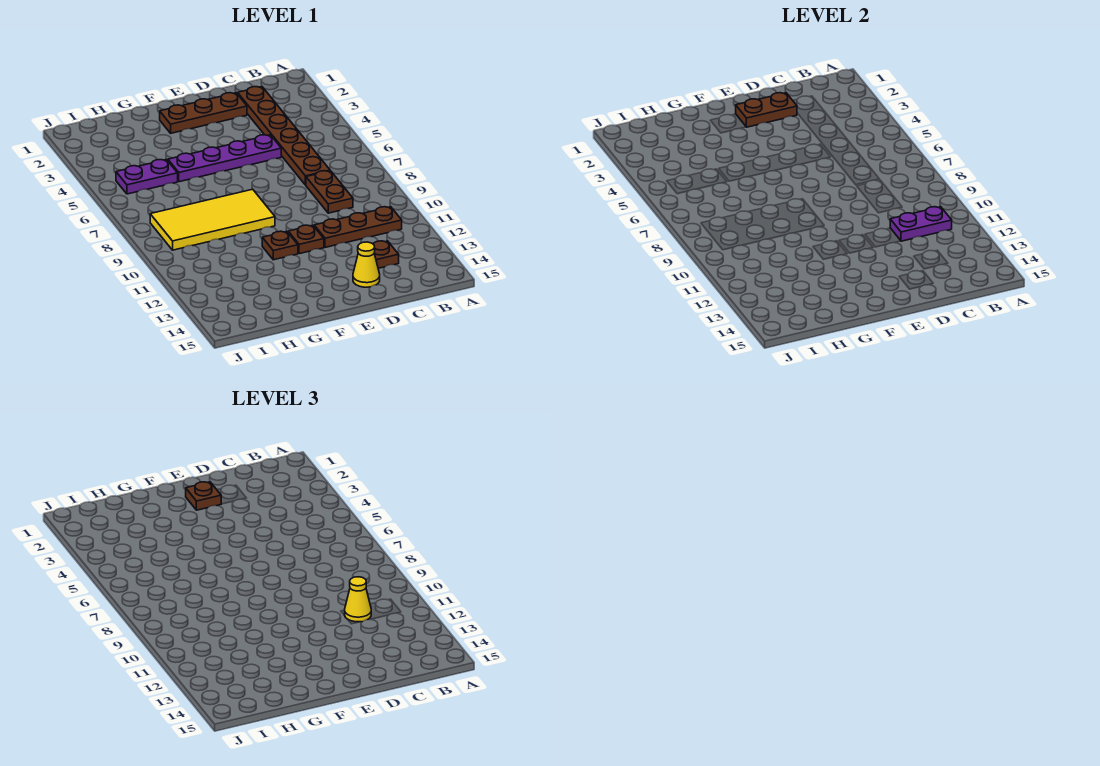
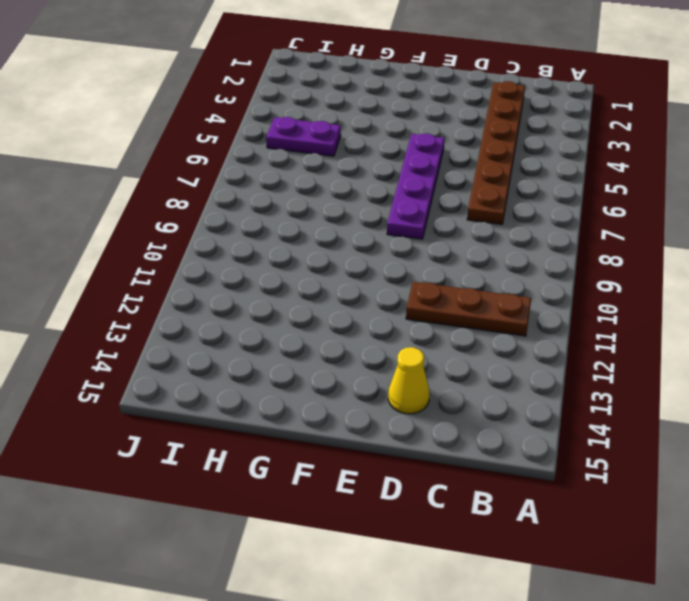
purple plate E5:E8 level 1 -> purple plate D5:G5 level 1
none -> brown plate C8:C9 level 1
none -> brown plate C13 level 1
none -> brown plate D2:F2 level 1

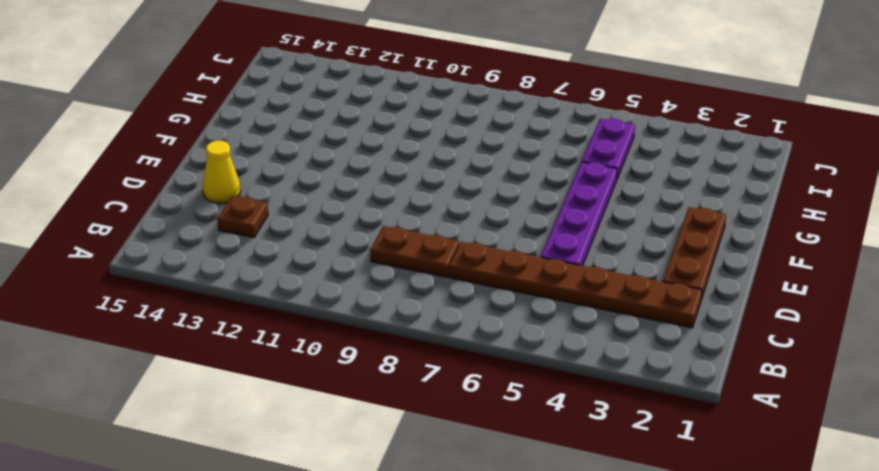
none -> brown plate B11:D11 level 1
none -> brown plate E11 level 1
none -> yellow tile F8:I9 level 1

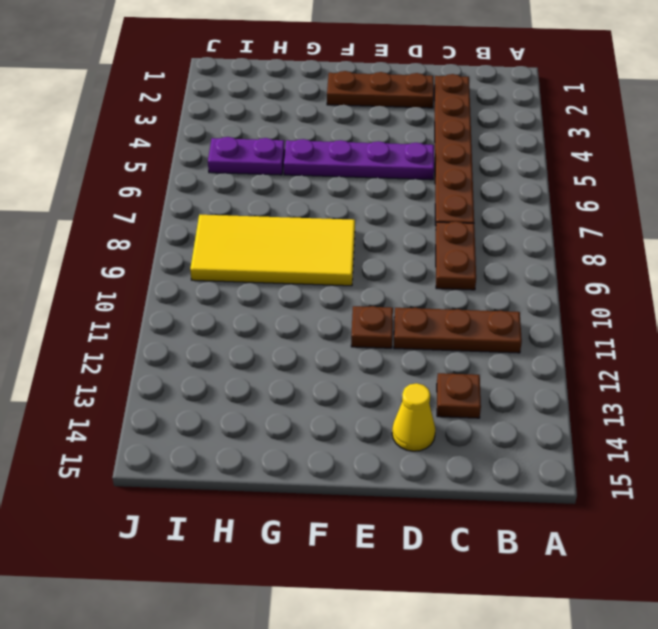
none -> brown plate F11 level 1
none -> purple plate B11:C11 level 2
none -> brown plate D2:E2 level 2

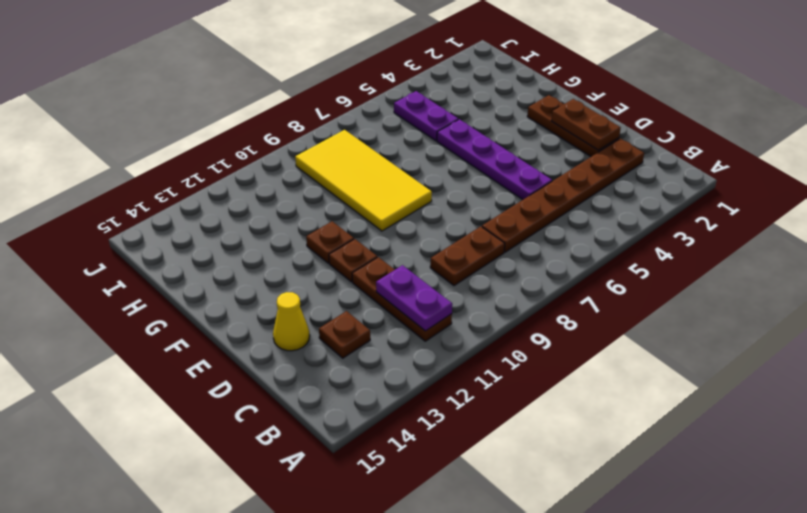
none -> yellow cone C11 level 3
none -> brown plate E2 level 3

